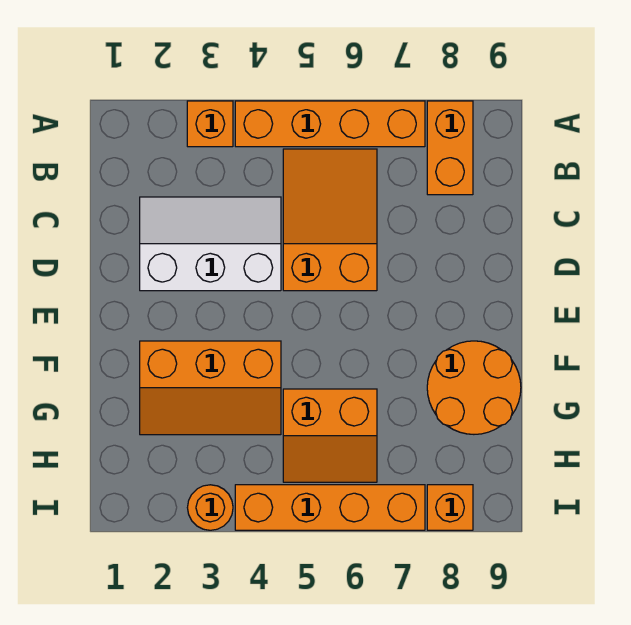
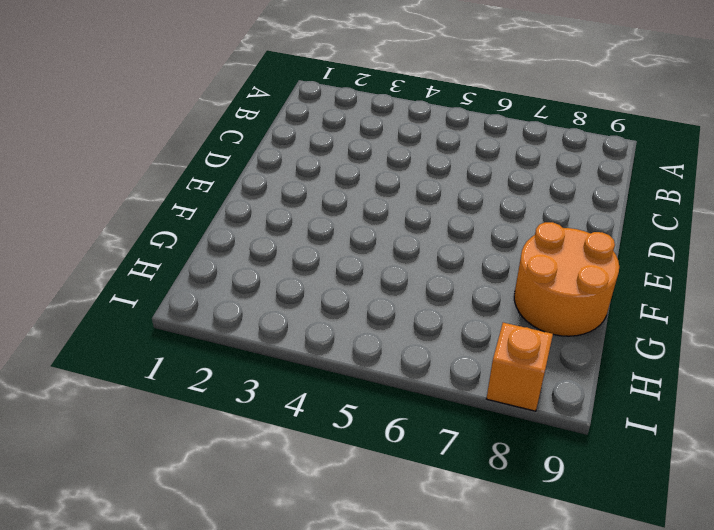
none -> orange brick A3 level 1
none -> orange brick A4:A7 level 1

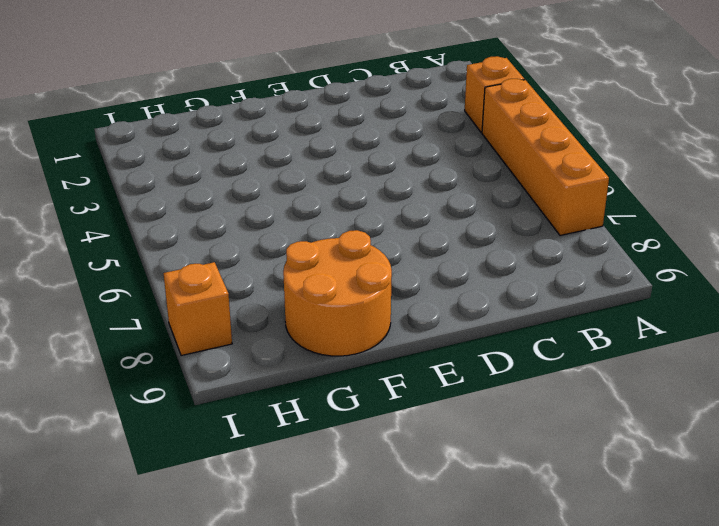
none -> orange brick A8:B8 level 1
none -> orange slope B5:D6 level 1 top D

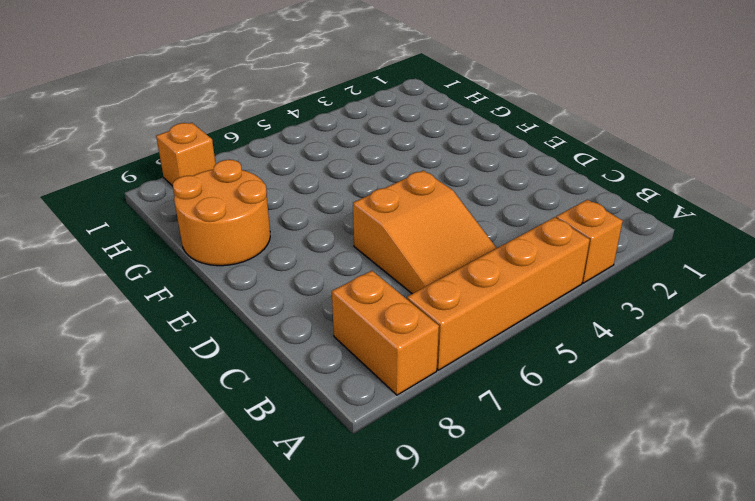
none -> white slope C2:D4 level 1 top D
none -> orange slope F2:G4 level 1 top F

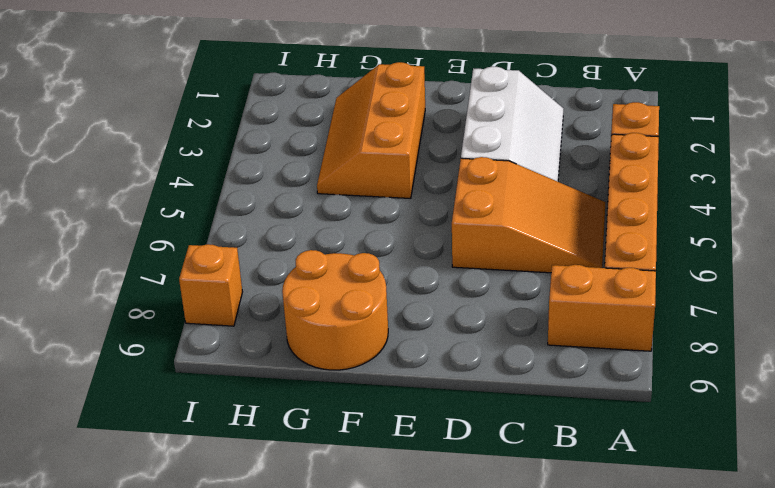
none -> orange slope G5:H6 level 1 top G
none -> orange round brick I3 level 1

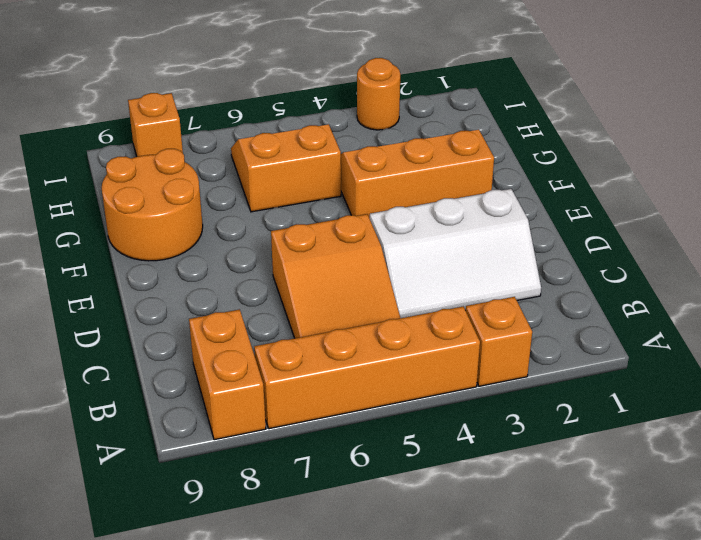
none -> orange brick I4:I7 level 1

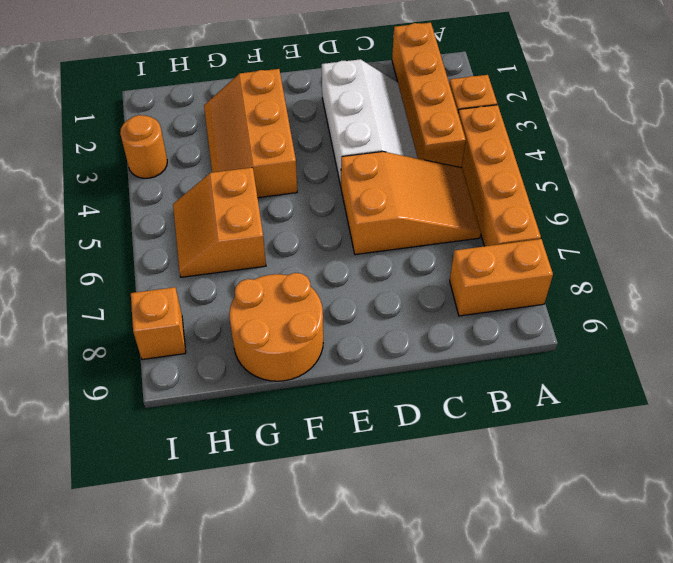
orange brick B1:B4 level 1 -> orange brick I4:I7 level 1

